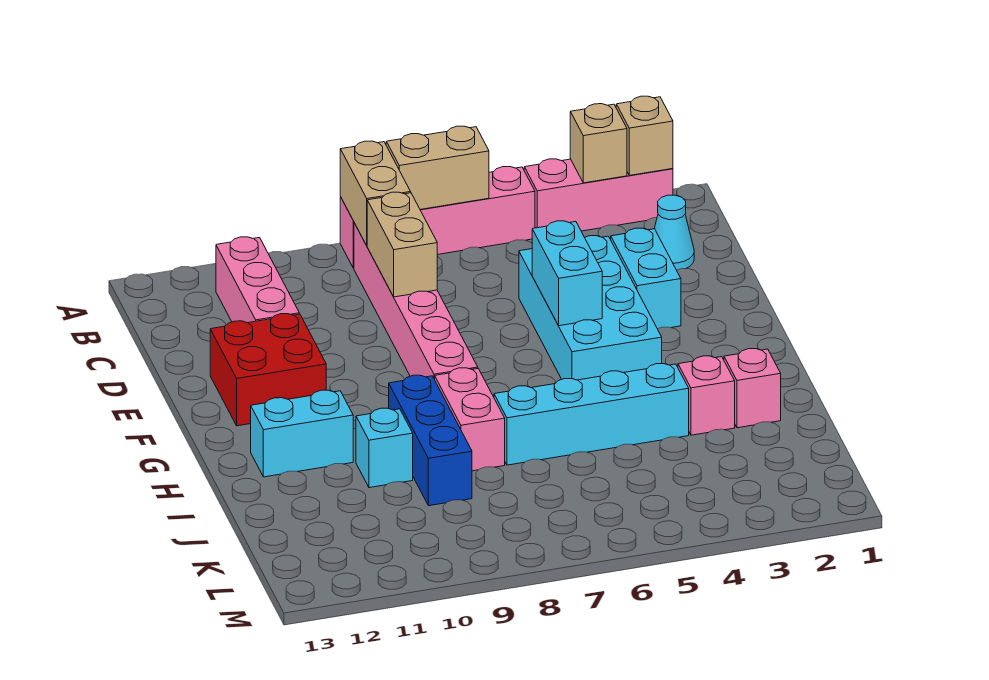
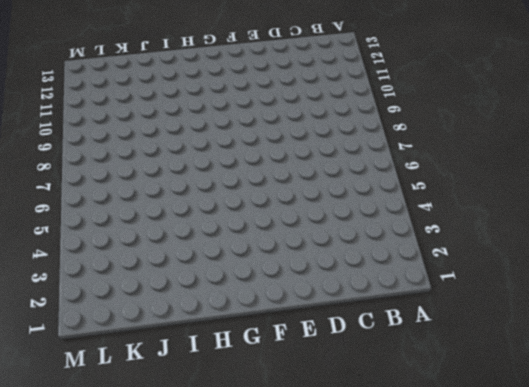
none -> pink brick A2:A4 level 1
none -> pink brick A5:A8 level 1
none -> pink brick B8:G8 level 1

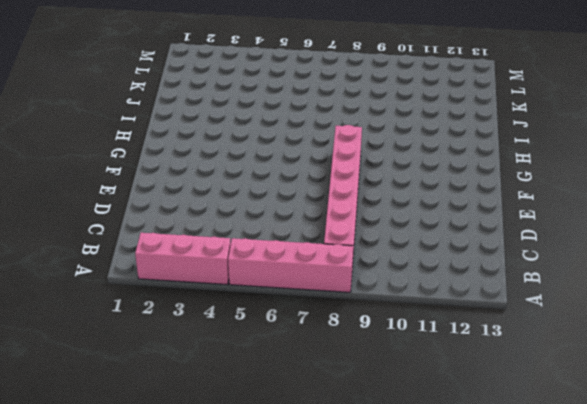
none -> pink brick B11:D11 level 1
none -> cyan cone C2 level 1
none -> cyan brick D3:E3 level 1

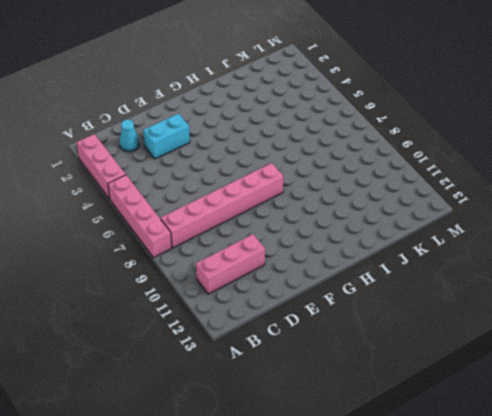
none -> cyan brick D4:G5 level 1
none -> red brick E11:F12 level 1
none -> pink brick H8:I8 level 1

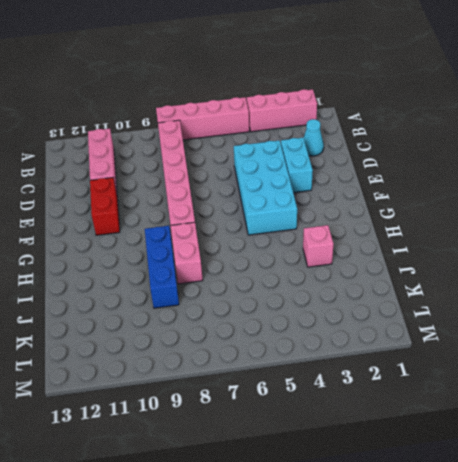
red brick E11:F11 level 1 -> red brick E11:F12 level 1
none -> cyan brick H11:H12 level 1
none -> pink brick I2 level 1
none -> cyan brick I4:I7 level 1

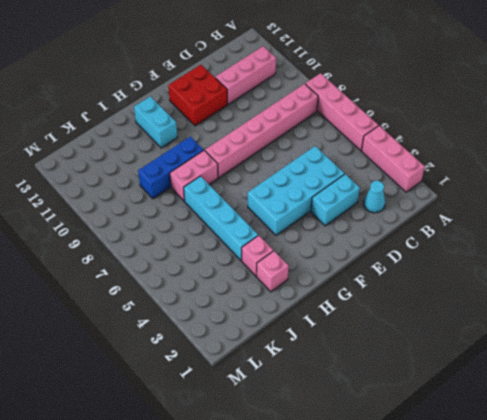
none -> cyan brick I10 level 1
none -> tan brick A2 level 2
none -> tan brick A3 level 2

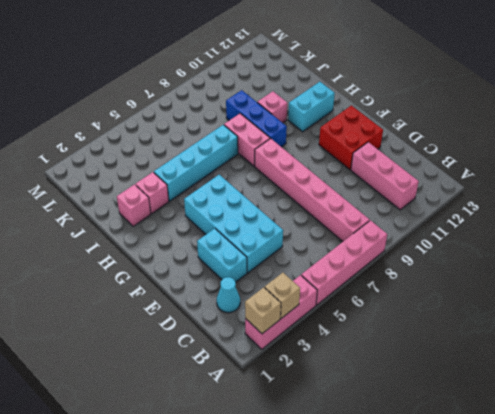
pink brick I10 level 1 -> cyan brick I10 level 1
none -> tan brick A6:A7 level 2
none -> tan brick A8:B8 level 2
none -> tan brick C8:D8 level 2

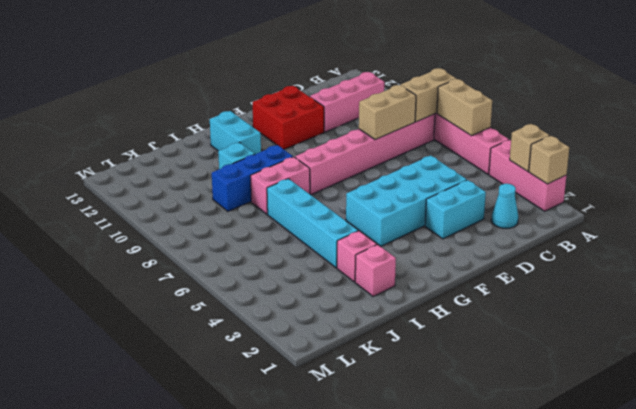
none -> cyan brick E5:F5 level 2

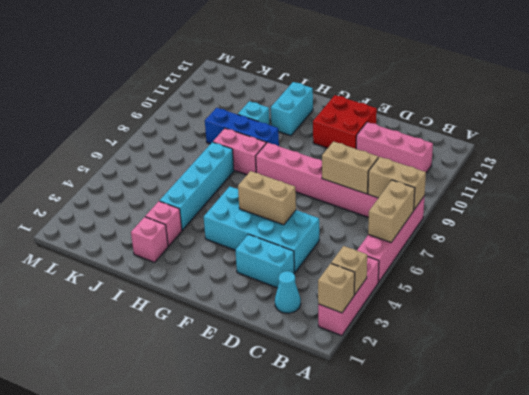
tan brick E5:F5 level 2 -> cyan brick E5:F5 level 2

